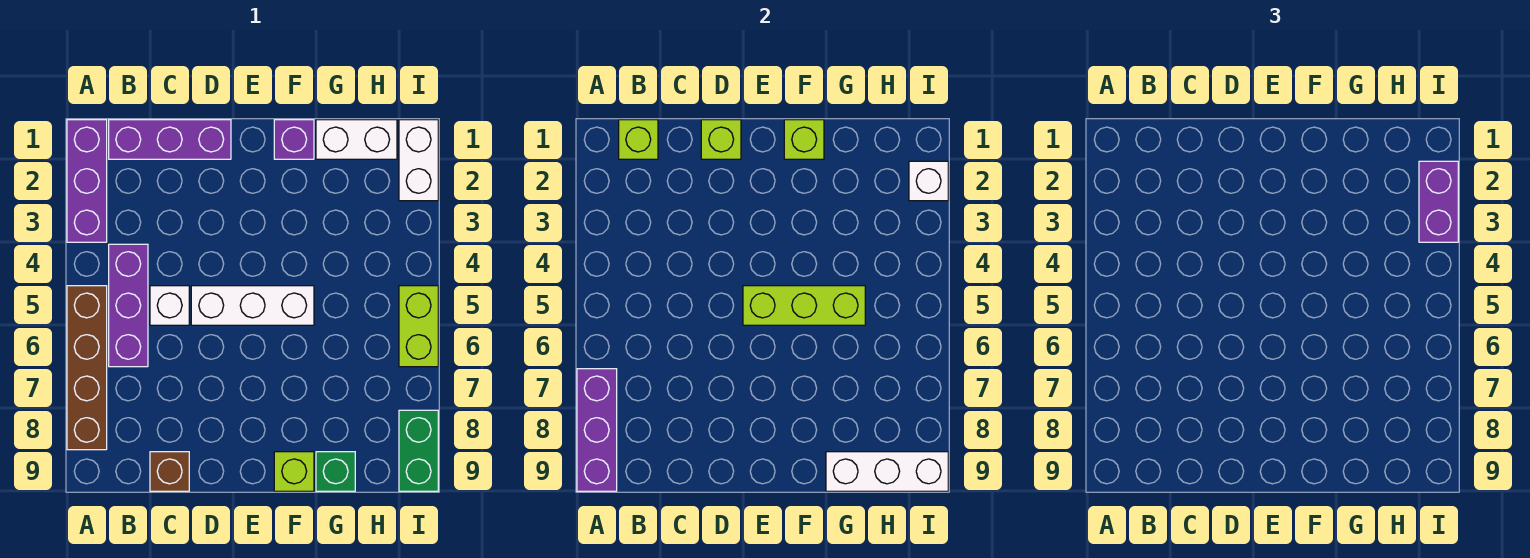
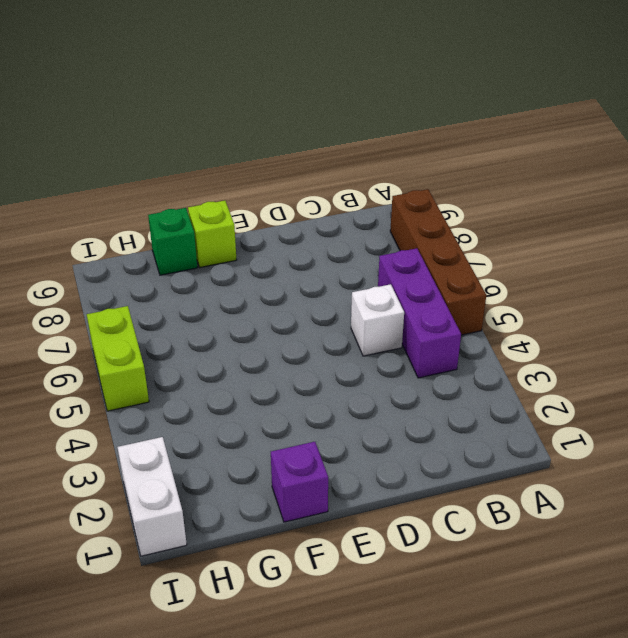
none -> purple brick A1:A3 level 1
none -> purple brick B1:D1 level 1
none -> brown brick C9 level 1

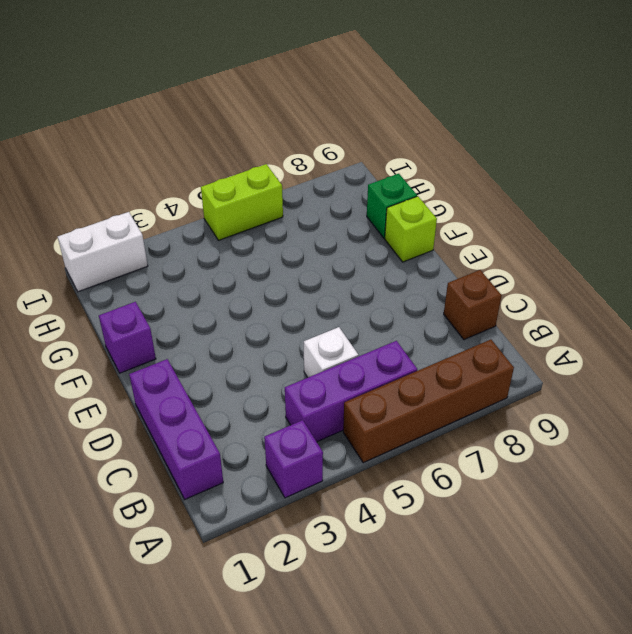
purple brick A3 level 1 -> purple brick A1:A3 level 1
none -> white brick D5:F5 level 1
none -> white brick G1:H1 level 1
none -> green brick I8:I9 level 1

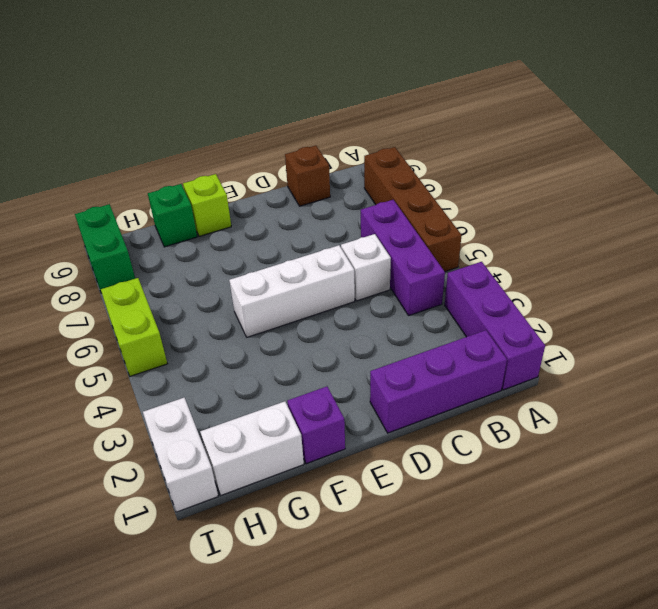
none -> purple brick A7:A9 level 2
none -> lime brick B1 level 2
none -> lime brick D1 level 2

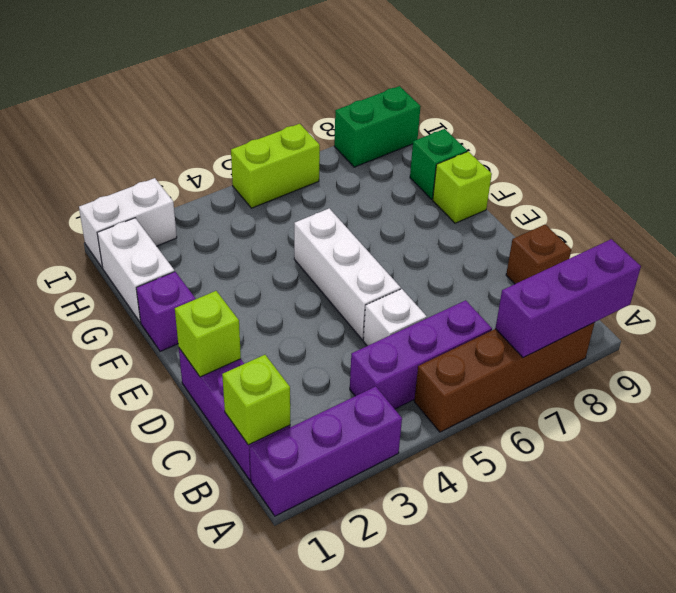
none -> lime brick E5:G5 level 2
none -> lime brick F1 level 2
none -> white brick G9:I9 level 2

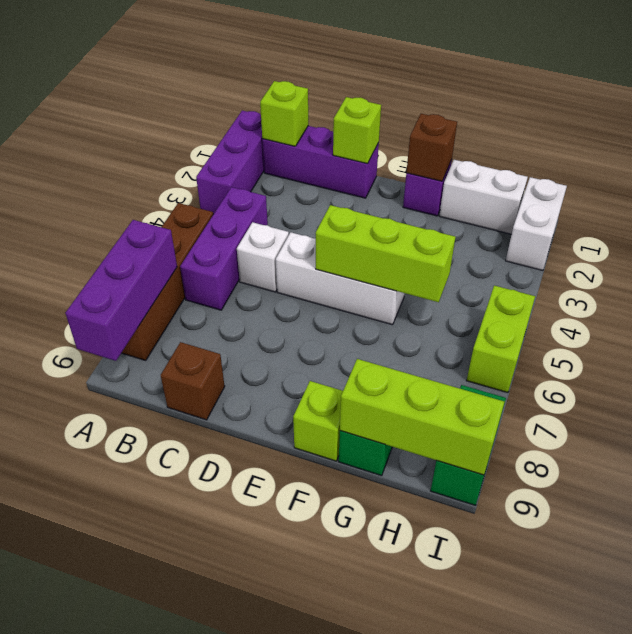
brown brick F1 level 2 -> lime brick F1 level 2
lime brick G9:I9 level 2 -> white brick G9:I9 level 2
none -> white brick I2 level 2
none -> purple brick I2:I3 level 3

